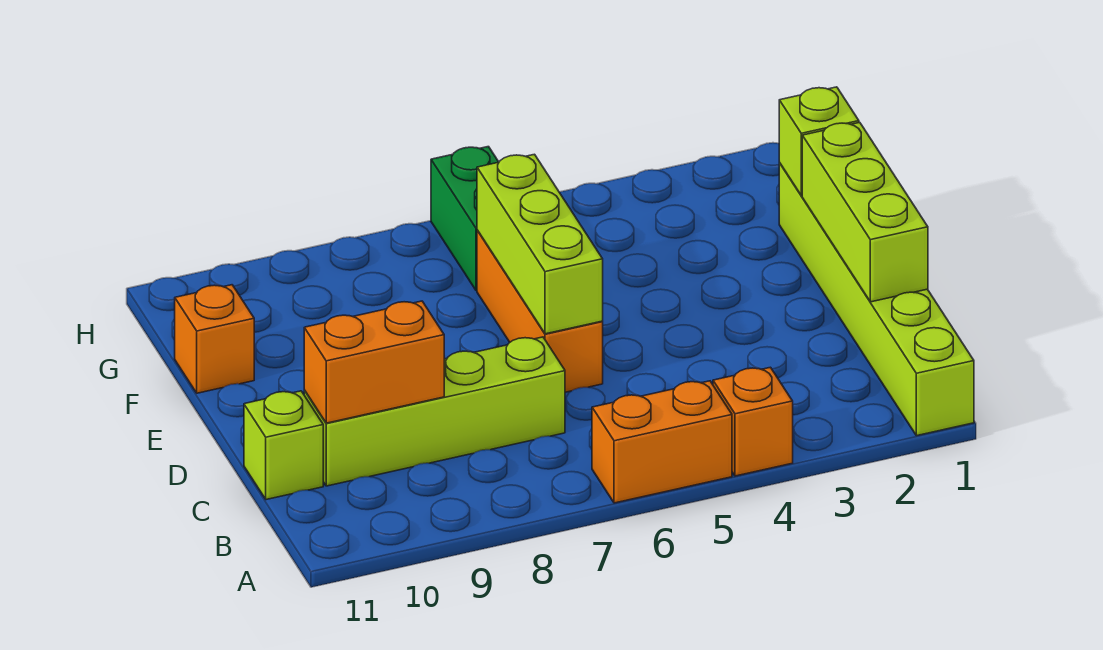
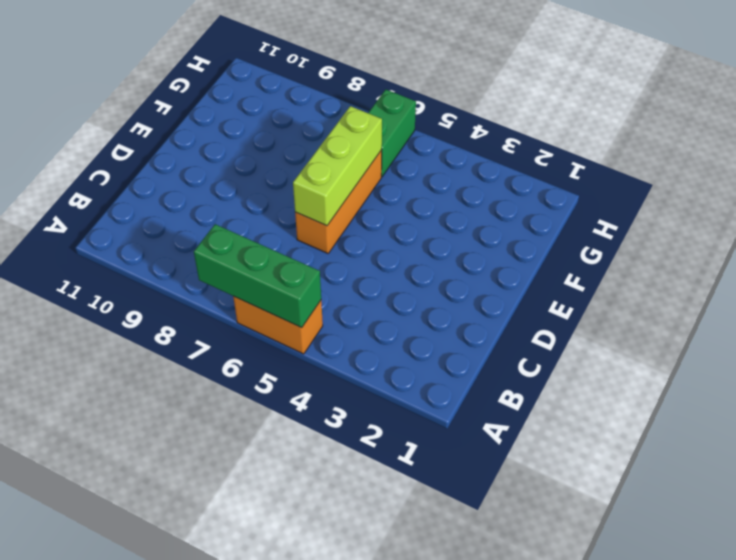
green brick A5:A7 level 2 -> none
none -> lime brick A1:F1 level 1
none -> orange brick A4 level 1
none -> lime brick C7:C10 level 1

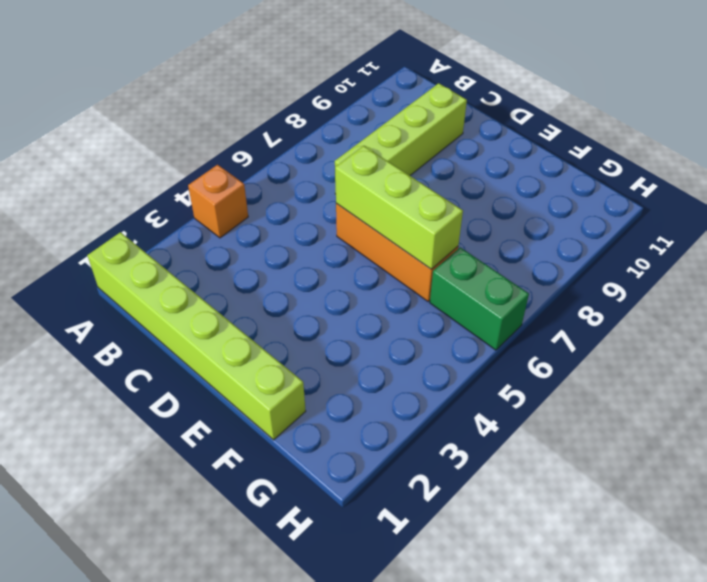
none -> orange brick A5:A6 level 1
none -> lime brick C11 level 1
none -> orange brick F11 level 1

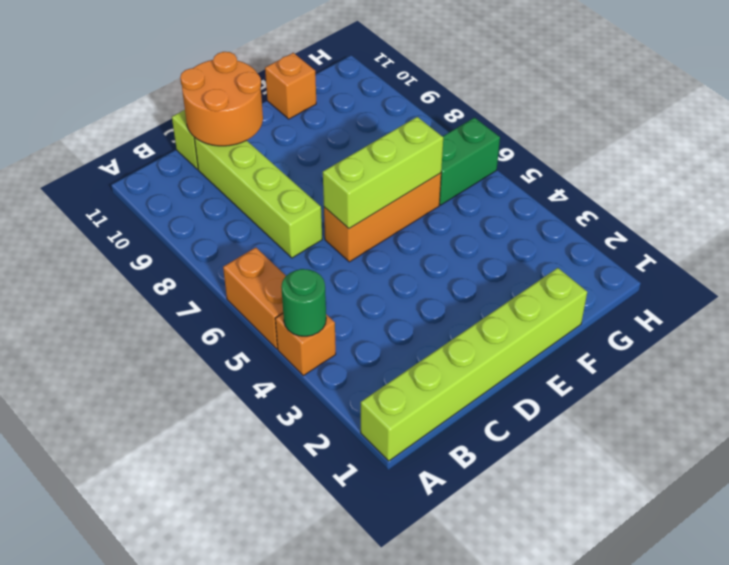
green round brick A4 level 2 -> none
orange round brick C10:D11 level 2 -> orange brick C9:C10 level 2
none -> lime brick C1:E1 level 2
none -> lime brick F1 level 2

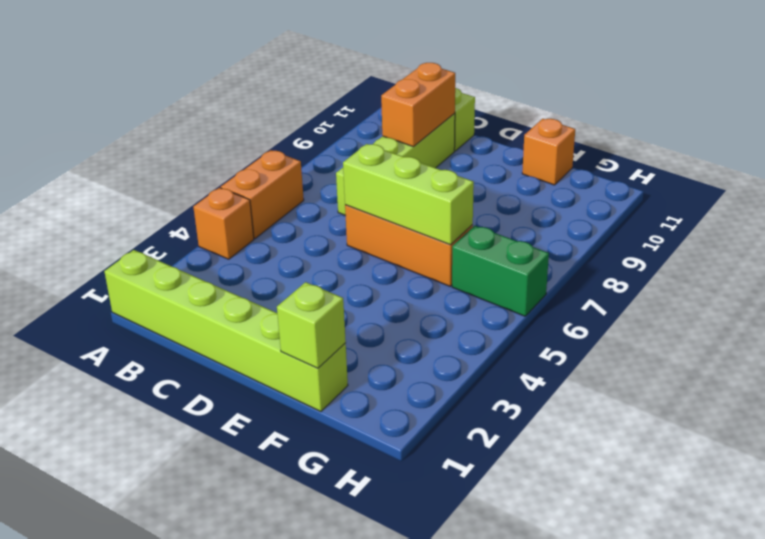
none -> lime brick C1:E1 level 2

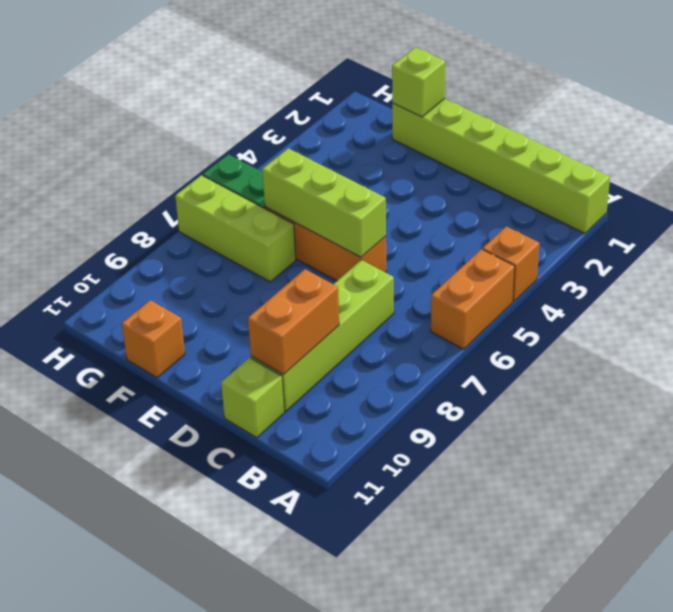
lime brick F7:H7 level 1 -> lime brick C1:E1 level 2

